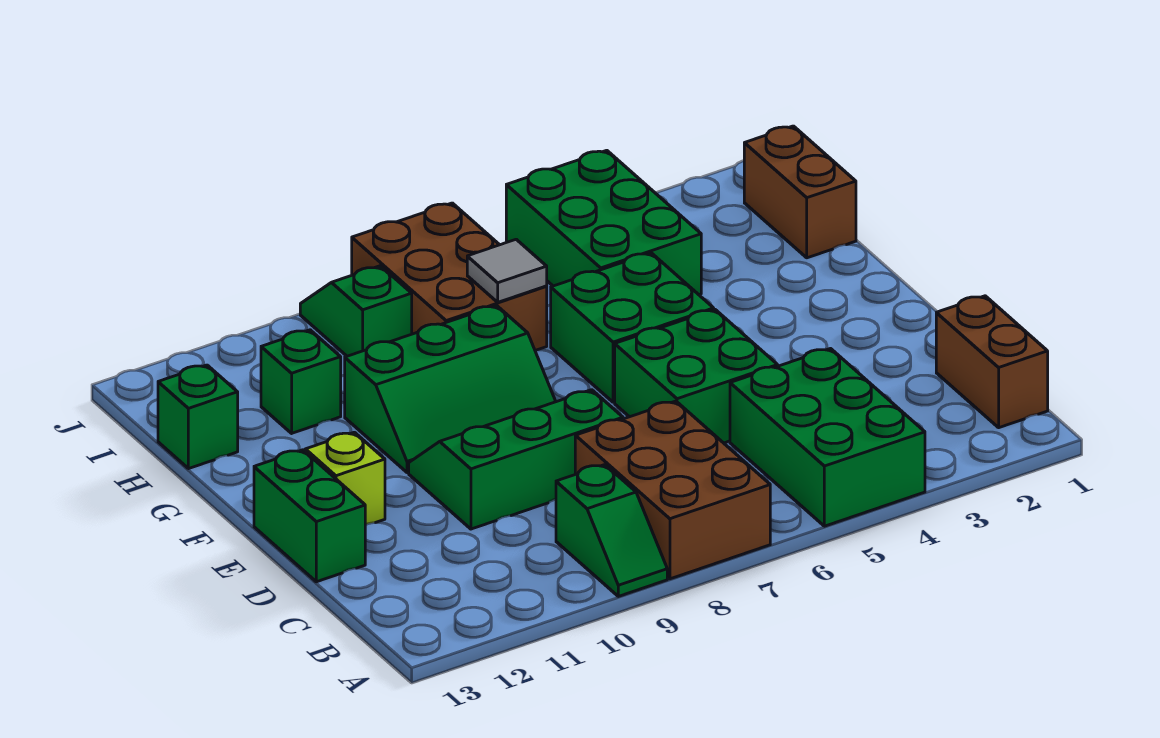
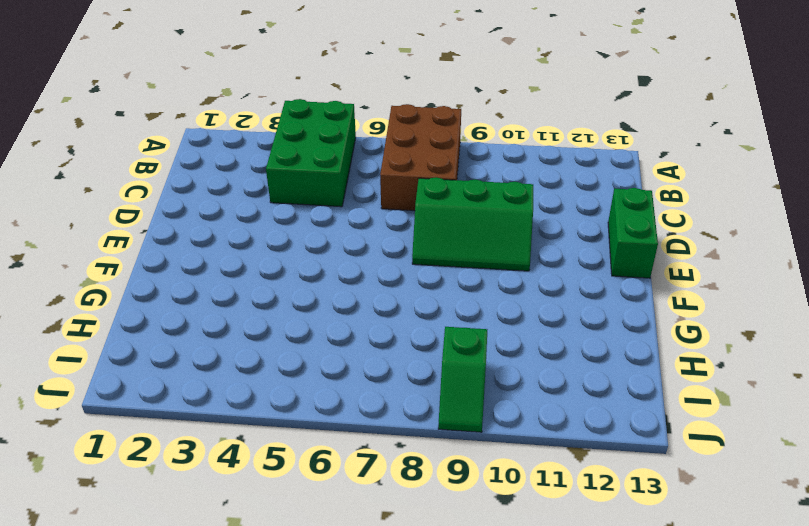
none -> green slope A9:B9 level 1 top B
none -> brown brick B1:C1 level 1
none -> green brick D5:E6 level 1

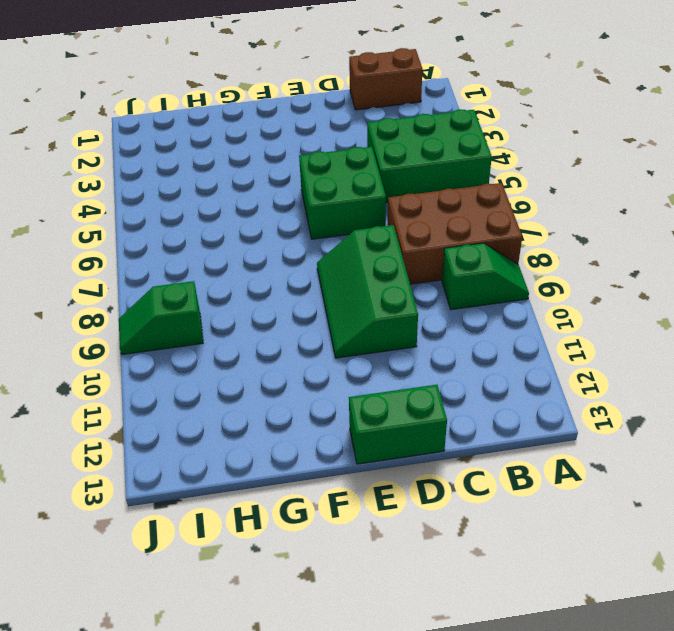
none -> lime brick E12 level 1
none -> green brick F5:G6 level 1
none -> green slope F8:G10 level 1 top G

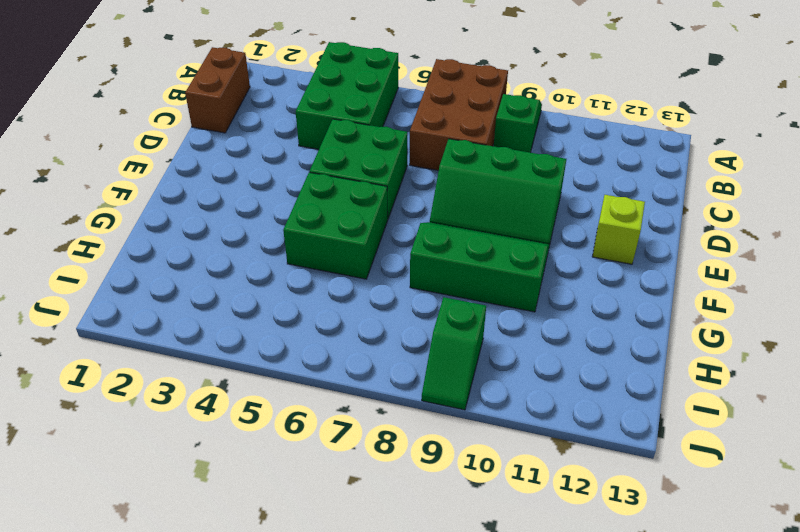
none -> green brick D13:E13 level 1
none -> brown brick H1:I1 level 1
none -> green brick H4:J5 level 1

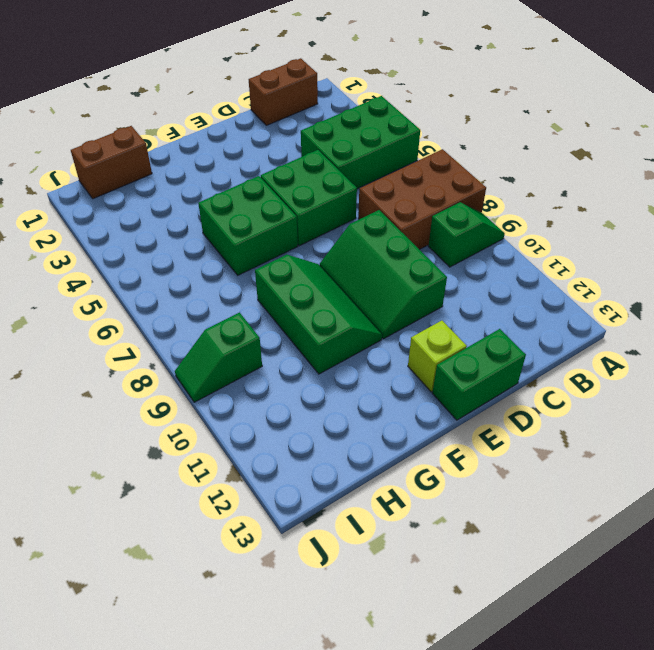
none -> green brick H4:J5 level 1
none -> brown brick H7:J8 level 1
none -> green brick H11 level 1

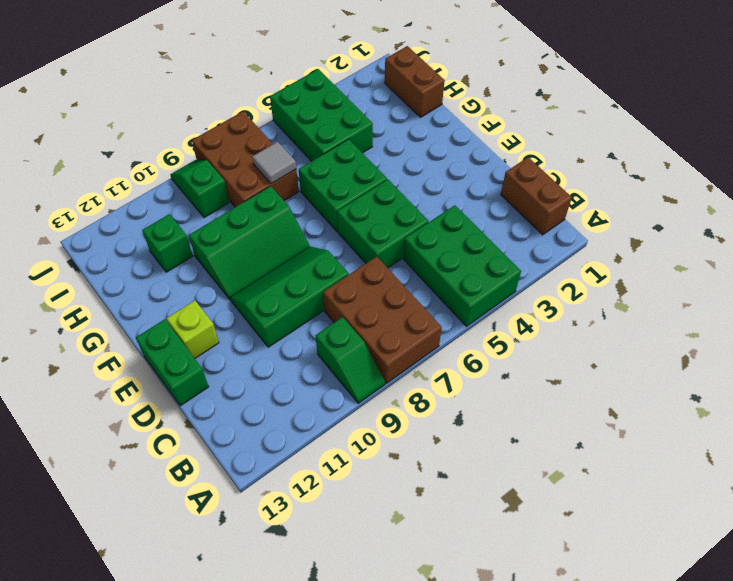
none -> green brick H13 level 1

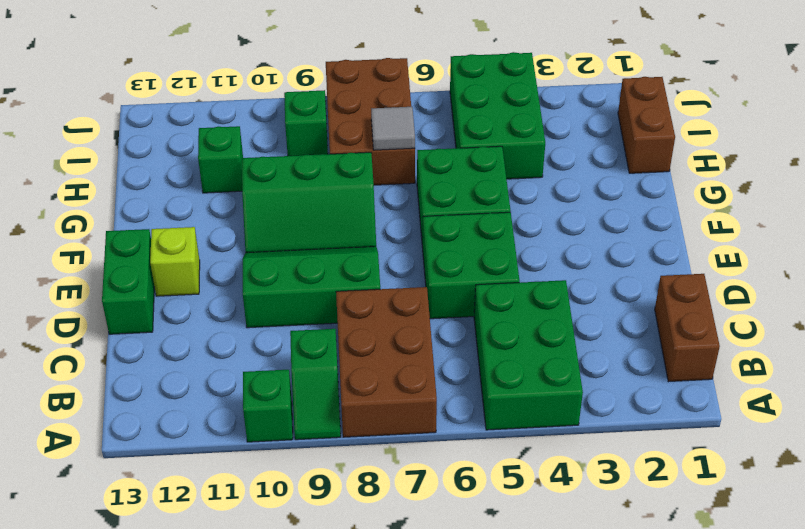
green brick A10 level 1 -> green brick H13 level 1

